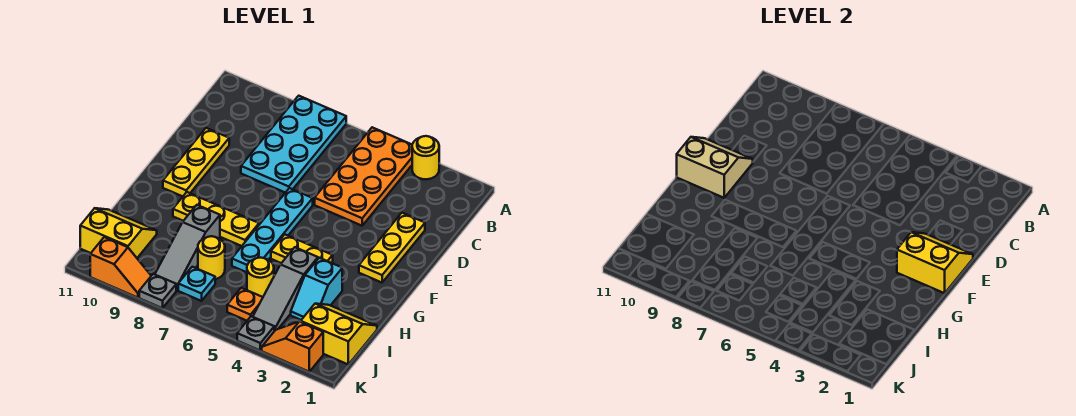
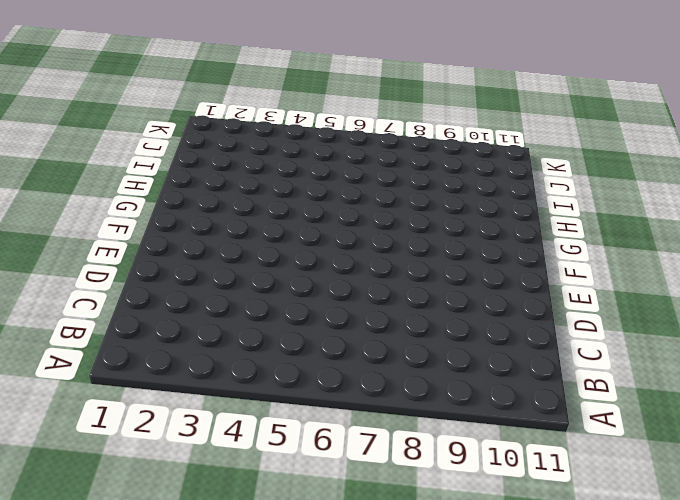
none -> yellow round brick A3 level 1
none -> orange plate A4:D5 level 1
none -> cyan plate A7:D8 level 1

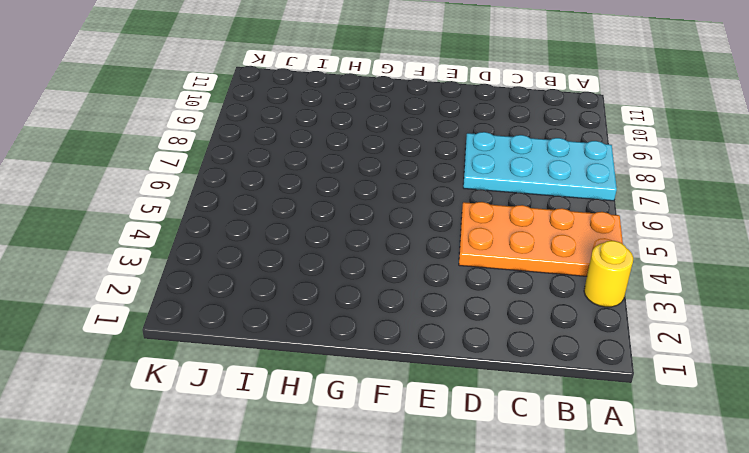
none -> yellow plate D2:F2 level 1
none -> yellow plate D10:F10 level 1
none -> cyan plate E6:H6 level 1

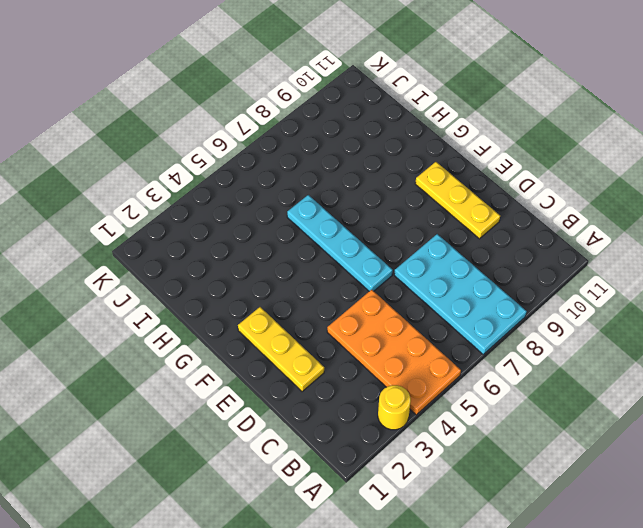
none -> yellow plate G4:G5 level 1
none -> yellow plate G7:G9 level 1
none -> cyan slope H3:I3 level 1 top H

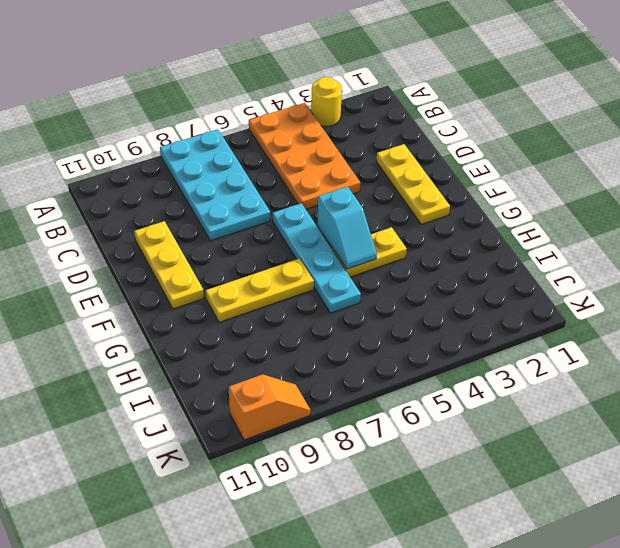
cyan slope F5:G5 level 2 top F -> cyan slope H3:I3 level 1 top H
none -> grey slope H4:J4 level 1 top H
none -> grey slope H8:J8 level 1 top H
none -> yellow slope I1:J2 level 1 top J

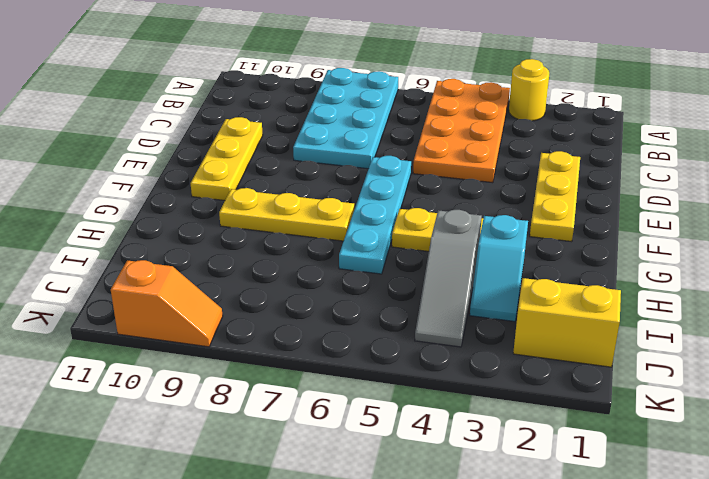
none -> grey slope H8:J8 level 1 top H
none -> yellow round brick I5 level 1
none -> yellow round brick I7 level 1

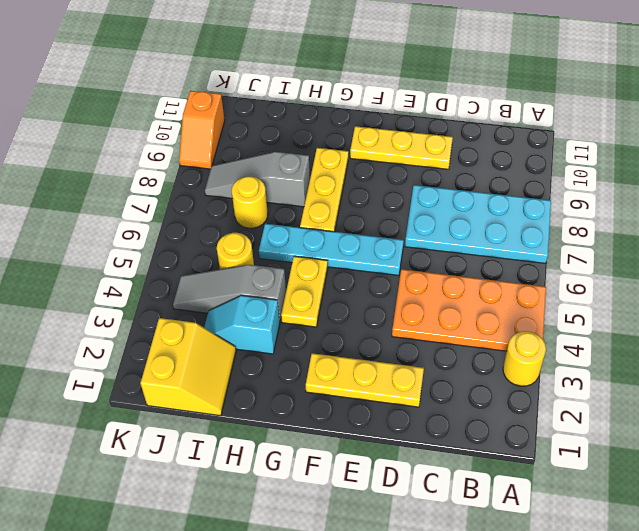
none -> yellow slope I10:J11 level 1 top J
none -> orange plate J5 level 1
none -> cyan plate J7 level 1

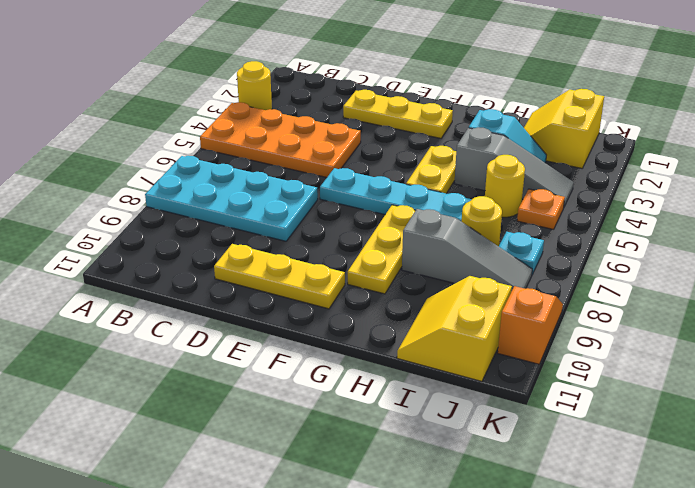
none -> orange slope K2:K3 level 1 top 2
none -> grey plate K4 level 1
none -> grey plate K8 level 1

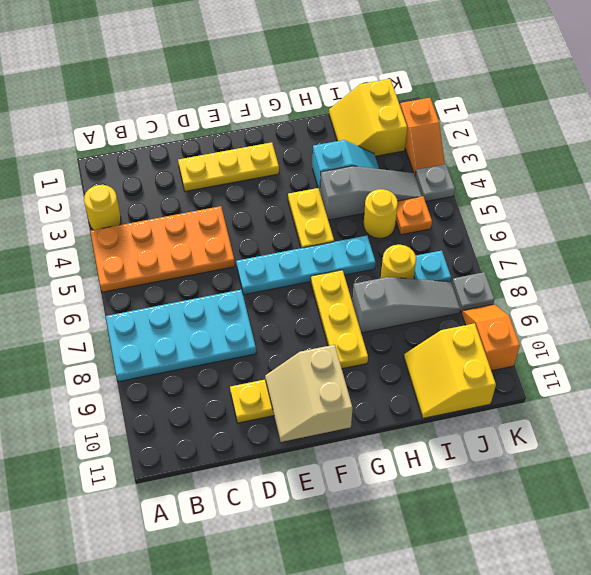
none -> yellow slope E1:F2 level 2 top F

